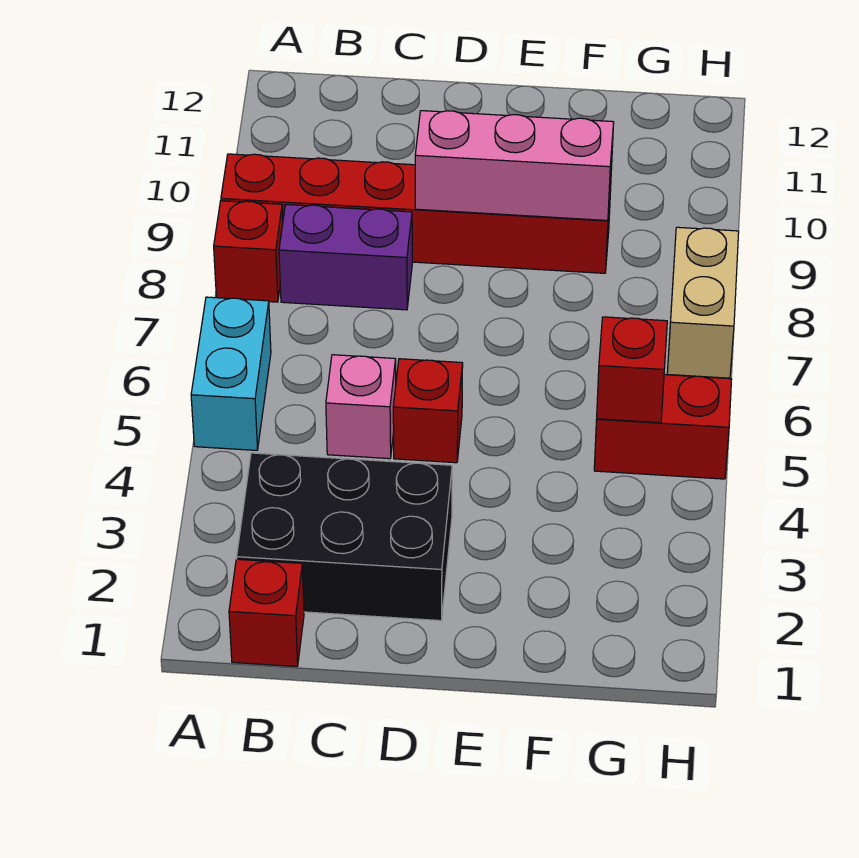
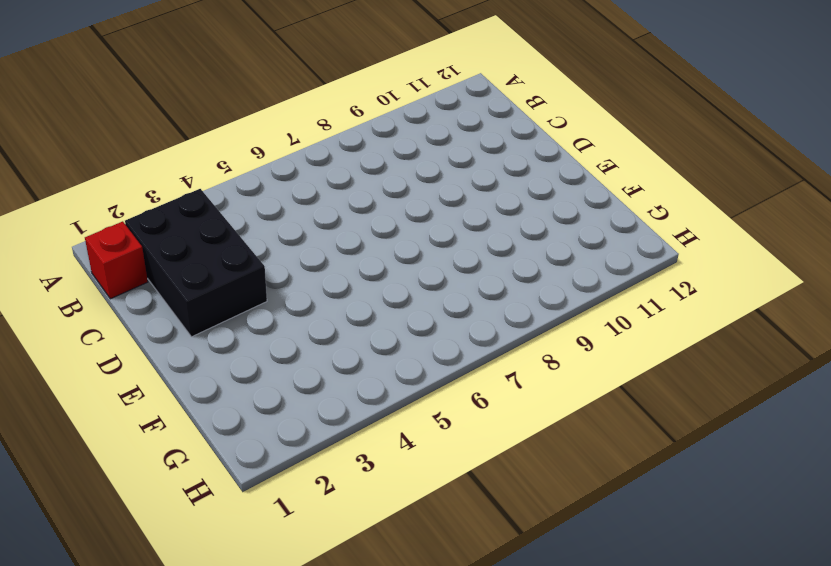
none -> cyan brick A5:A6 level 1
none -> red brick A8 level 1
none -> red brick A9:F9 level 1

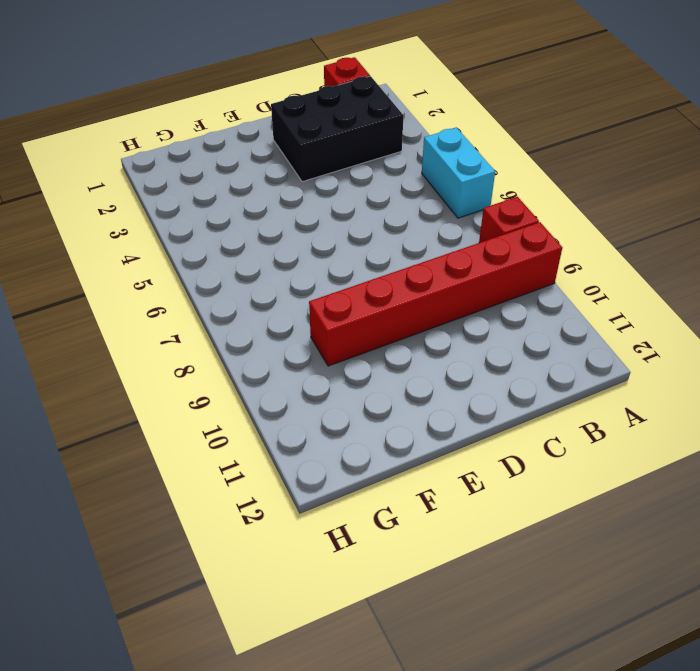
none -> purple brick B8:C8 level 1
none -> pink brick C5 level 1
none -> red brick D5 level 1

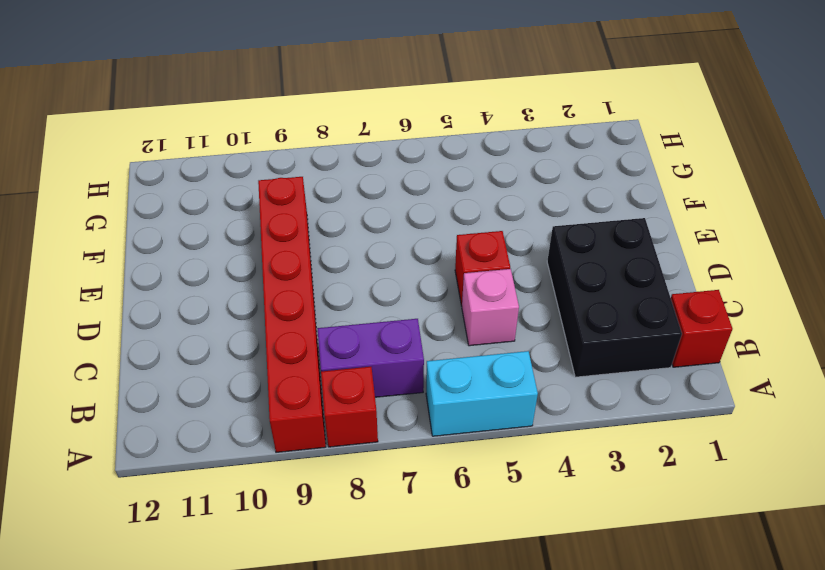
purple brick B7:B8 level 1 -> purple brick B8:C8 level 1
none -> red brick G5:H5 level 1
none -> tan brick H7:H8 level 1
none -> pink brick D9:F9 level 2

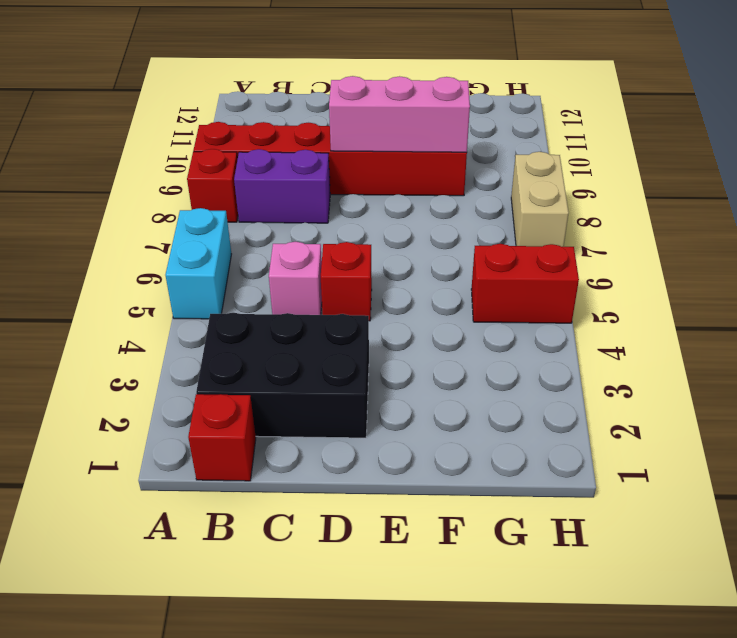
none -> red brick G5 level 2

